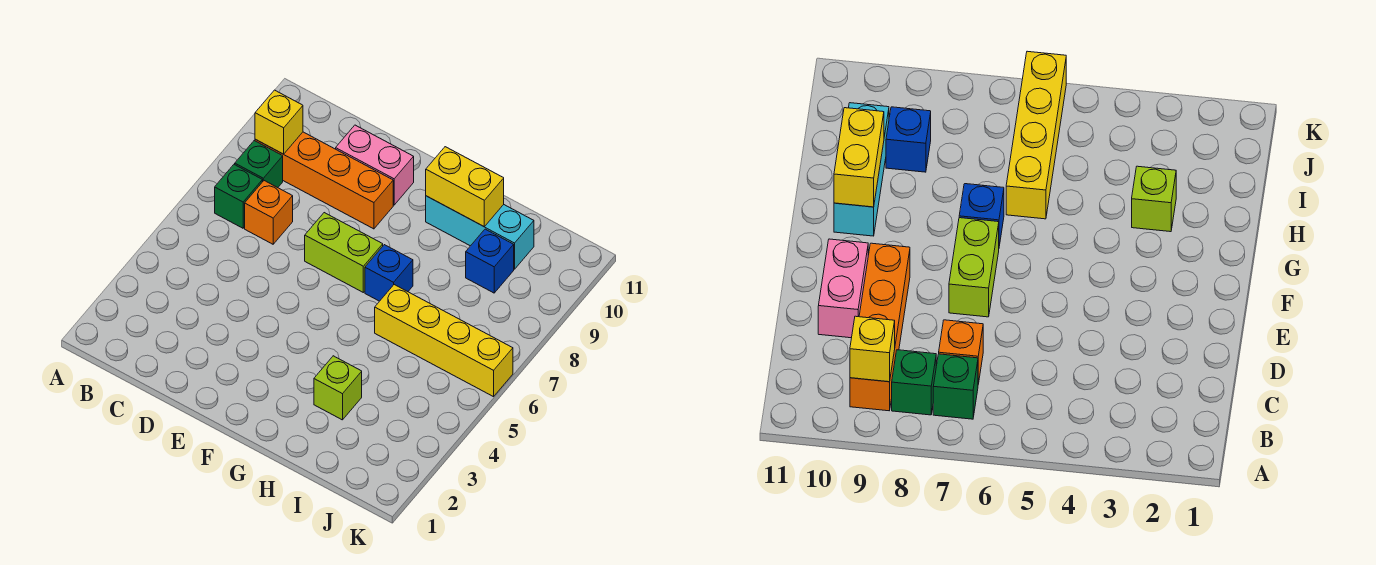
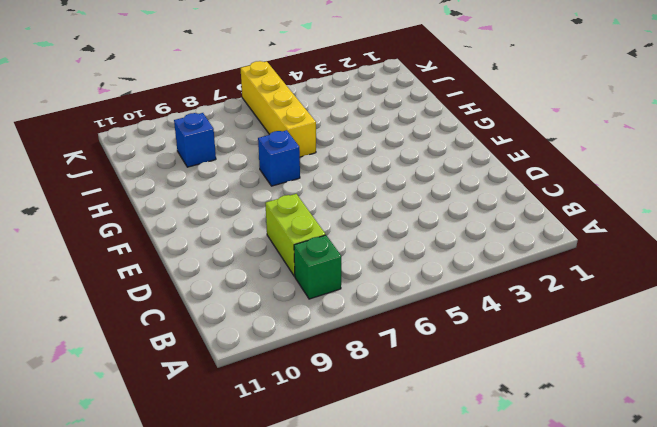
lime brick C8:D8 level 1 -> lime brick E7:F7 level 1
none -> green brick B7 level 1
none -> orange brick B9:E9 level 1
none -> orange brick C7 level 1

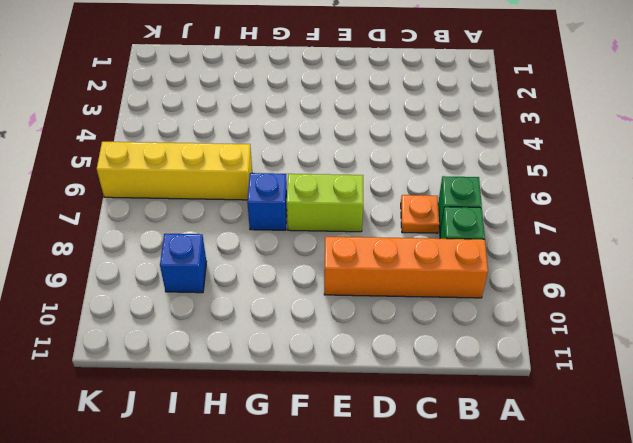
orange plate C7 level 1 -> orange brick C7 level 1
none -> pink brick D10:E10 level 1
none -> cyan brick G10:I10 level 1
none -> lime brick H3 level 1

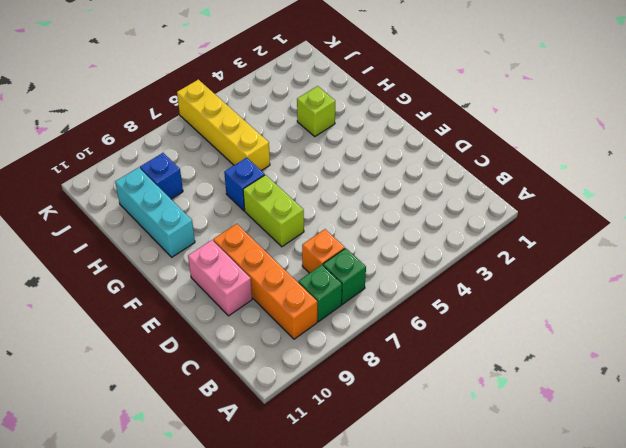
none -> yellow brick B9 level 2
none -> yellow brick G10:H10 level 2

